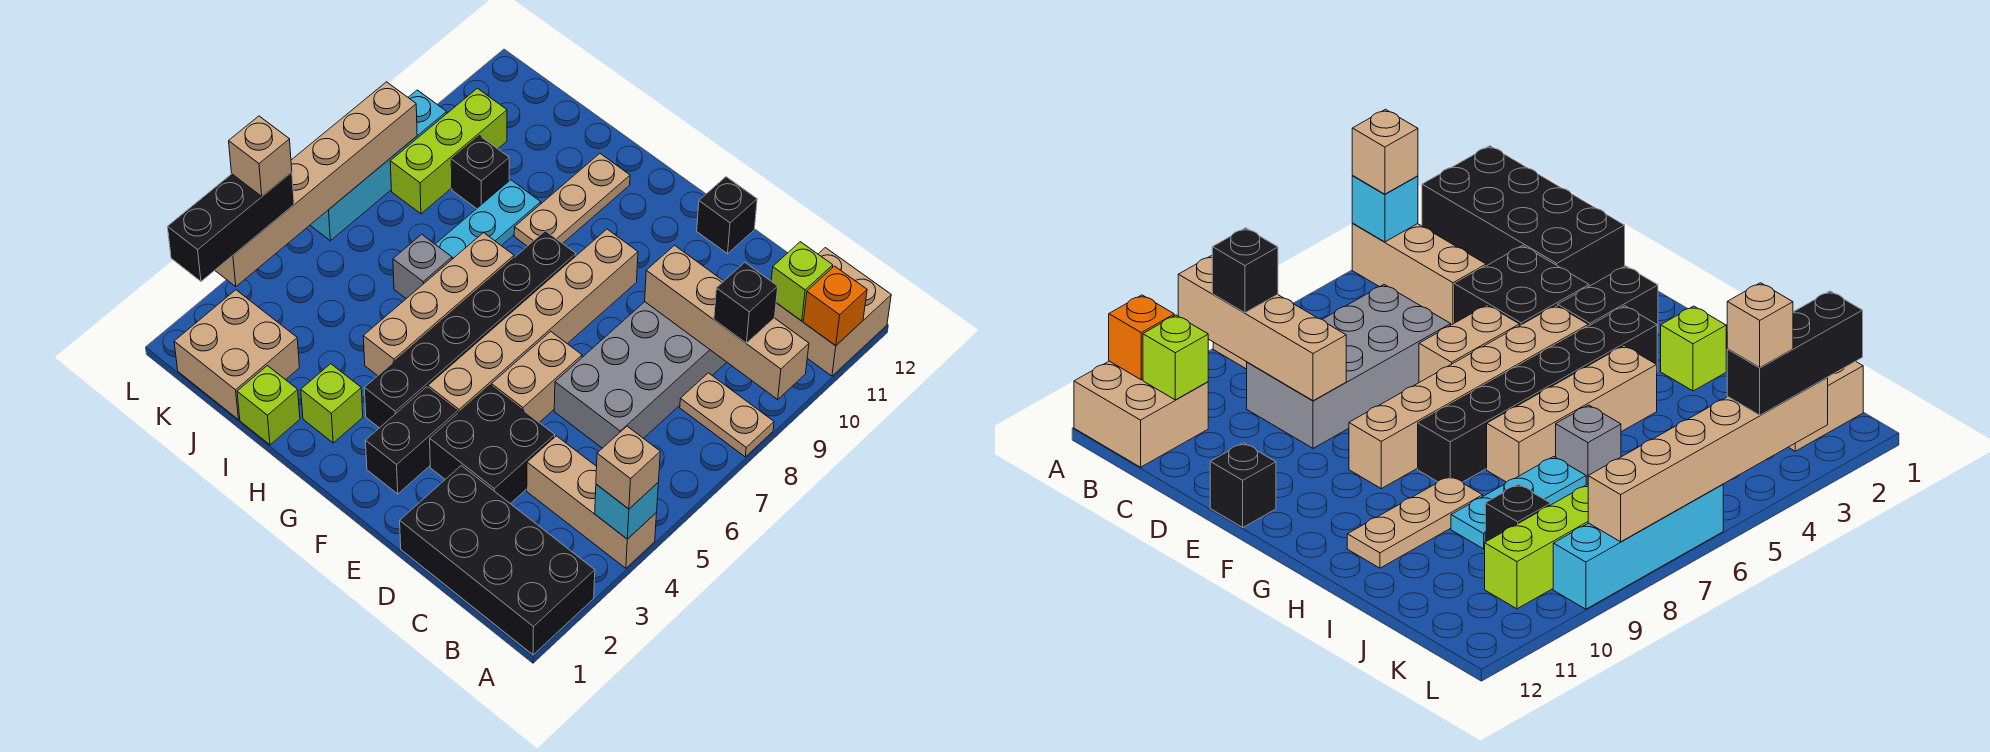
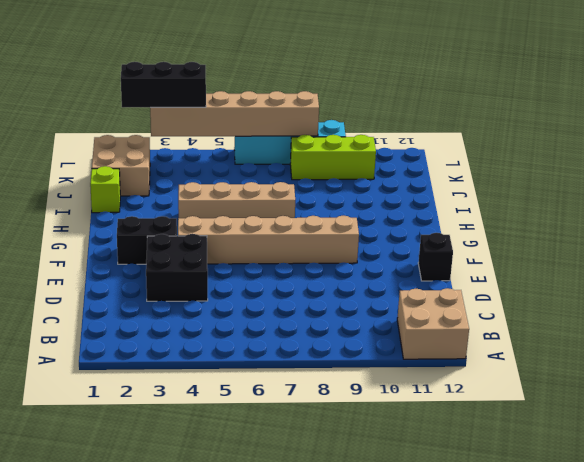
none -> black brick A1:D2 level 1
none -> tan brick A4:C4 level 1
none -> tan plate A8:B8 level 1
none -> grey brick C6:D9 level 1

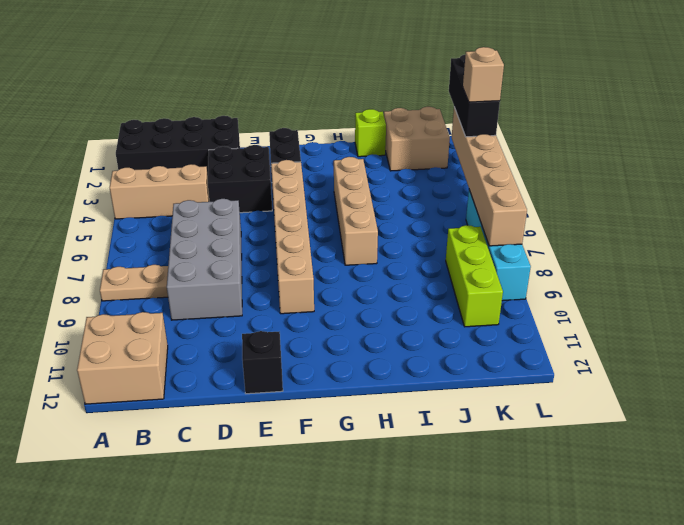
none -> tan brick E5:E6 level 1
none -> black brick G3:G8 level 1
none -> lime brick H2 level 1
none -> tan plate H9:H11 level 1

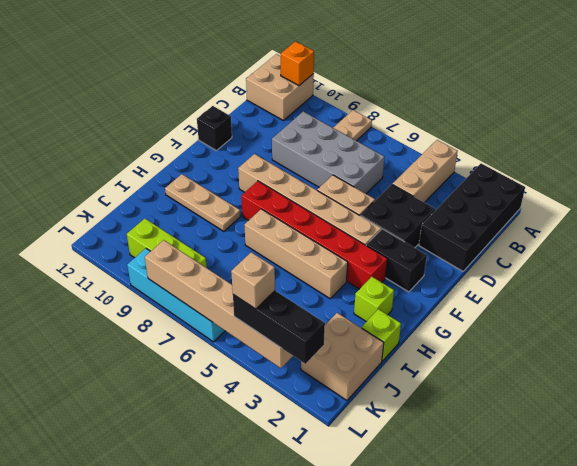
red brick G3:G8 level 1 -> black brick G3:G8 level 1
none -> grey brick I6 level 1
none -> cyan plate I7:I9 level 1
none -> black brick J9 level 1
none -> cyan brick A4 level 2

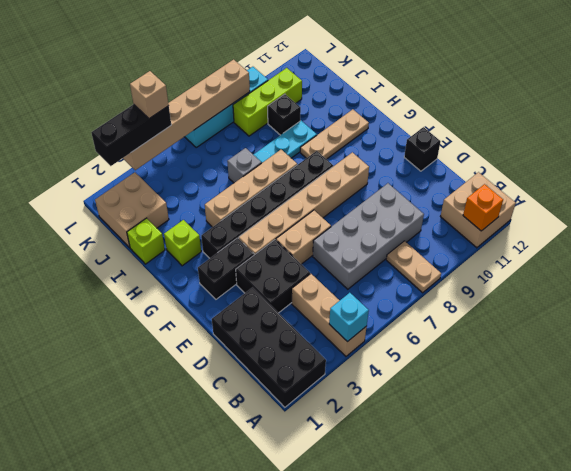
none -> tan brick A9:D9 level 2
none -> lime brick B11 level 2
none -> tan brick A4 level 3
none -> black brick B9 level 3

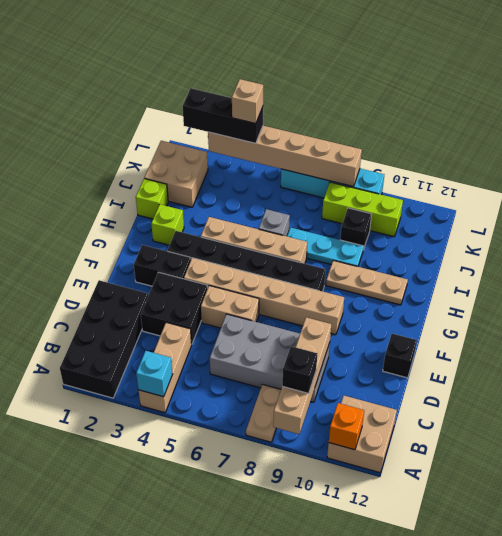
none -> lime brick B11 level 2
none -> tan brick A4 level 3

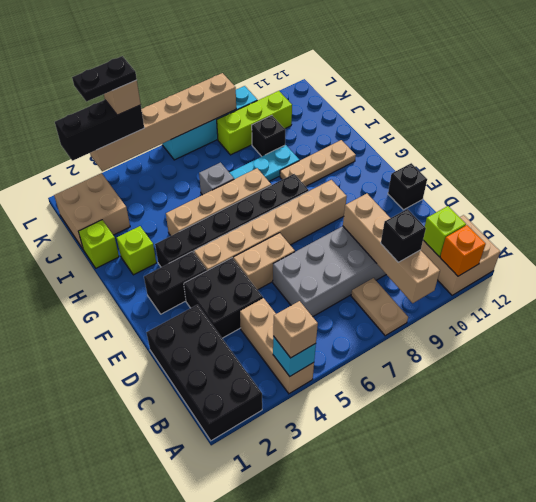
black plate L3:L4 level 5 -> none

